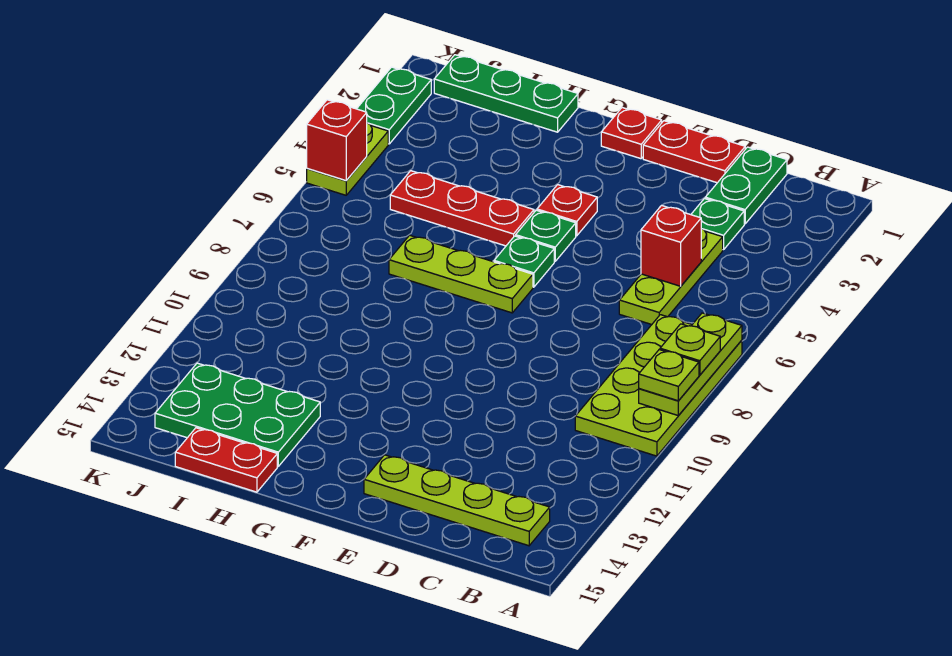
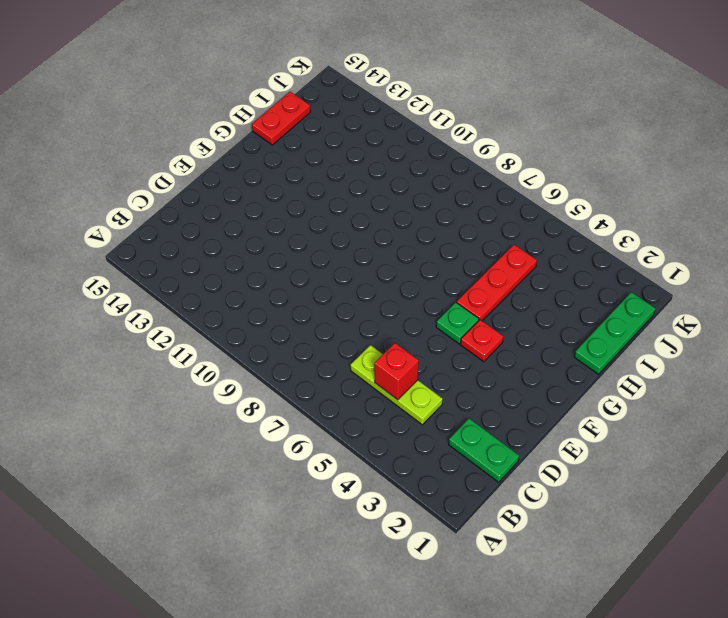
none -> lime plate A7:B10 level 1
none -> lime plate B14:E14 level 1
none -> green plate C3 level 1

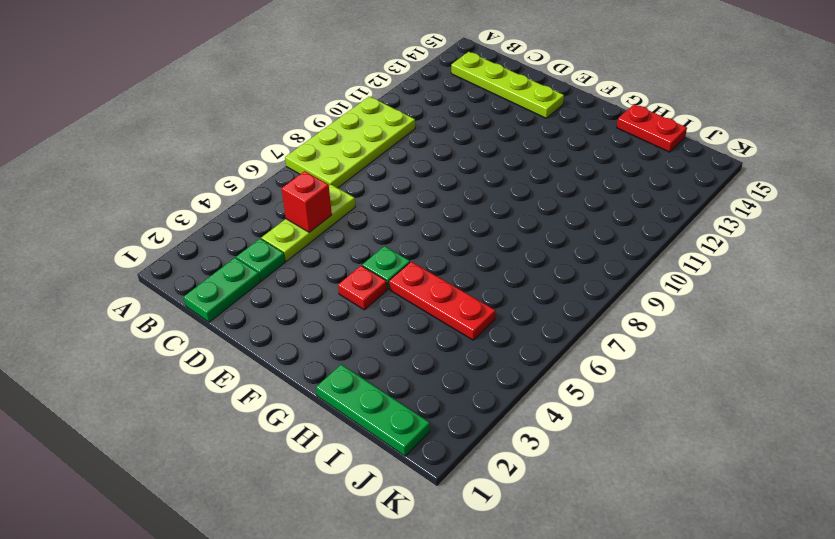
none -> red plate D1:E1 level 1
none -> red plate F1 level 1
none -> green plate F6 level 1

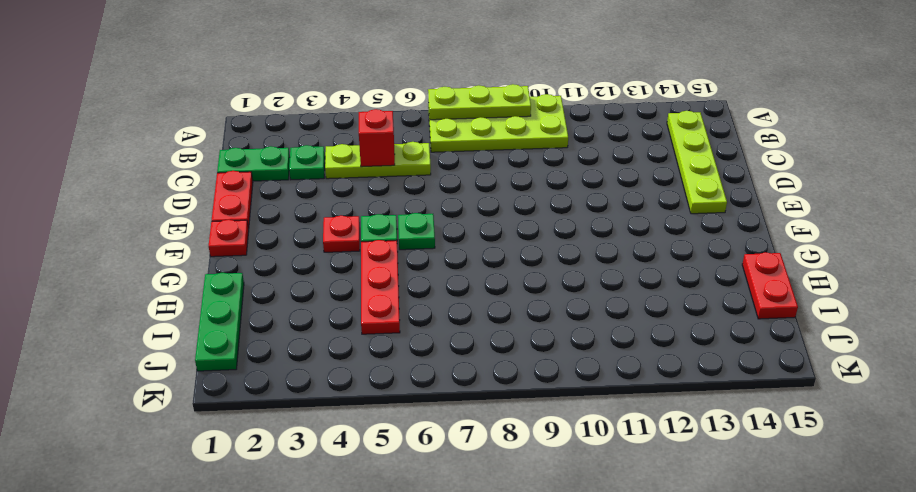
none -> lime plate F7:H7 level 1
none -> green plate H13:J14 level 1
none -> green plate K2:K3 level 1

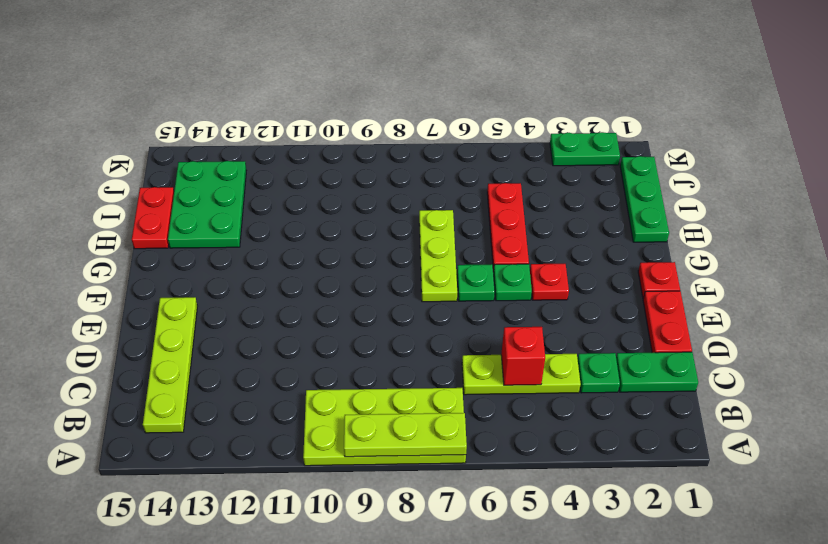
none -> lime plate K4:K5 level 1
none -> red brick K5 level 2
none -> lime plate A8 level 3

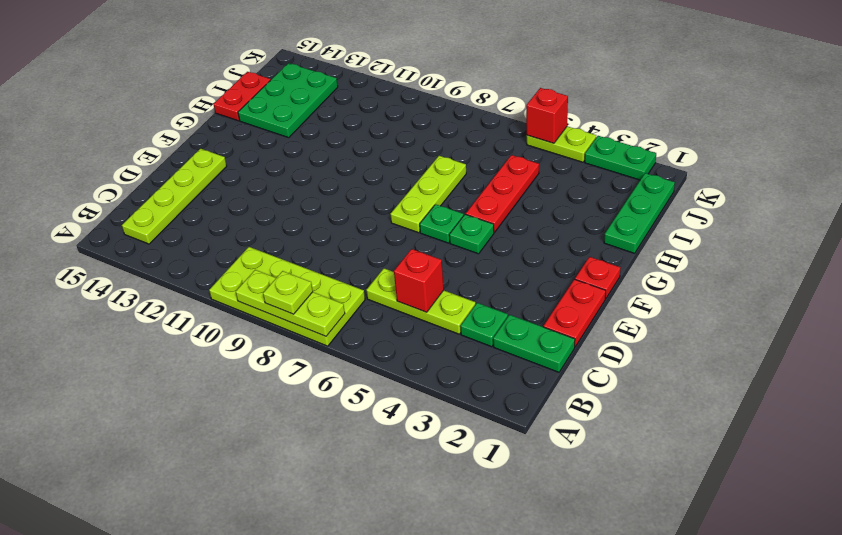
none -> red plate F4 level 1
none -> lime plate A9 level 3

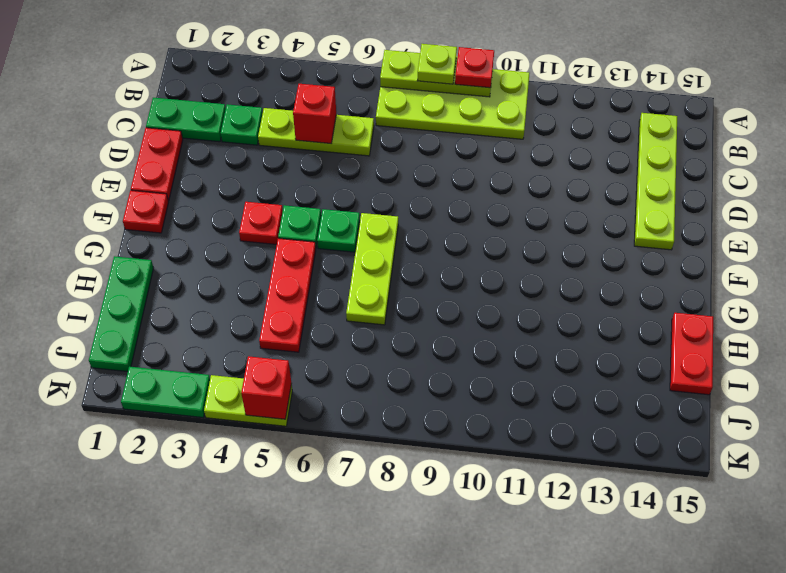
red plate A9 level 3 -> lime plate A9 level 3
none -> green plate H13:J14 level 1

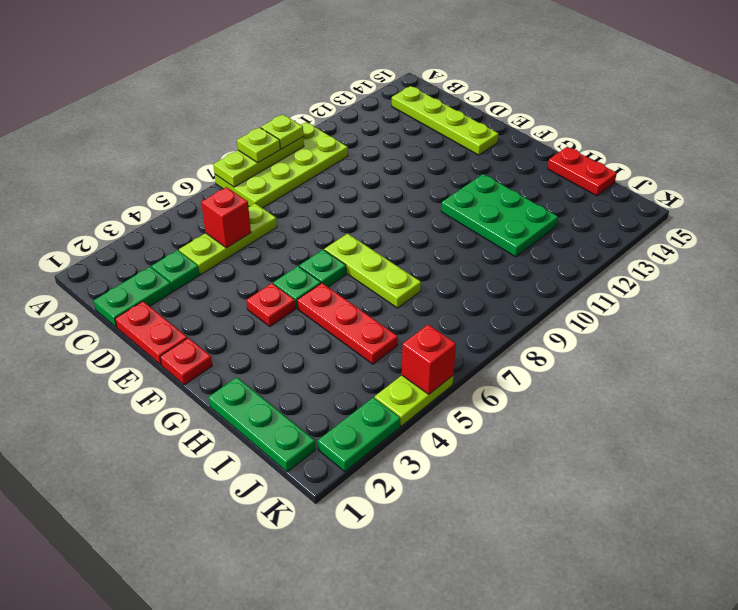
green plate G11:I12 level 1 -> green plate H13:J14 level 1

